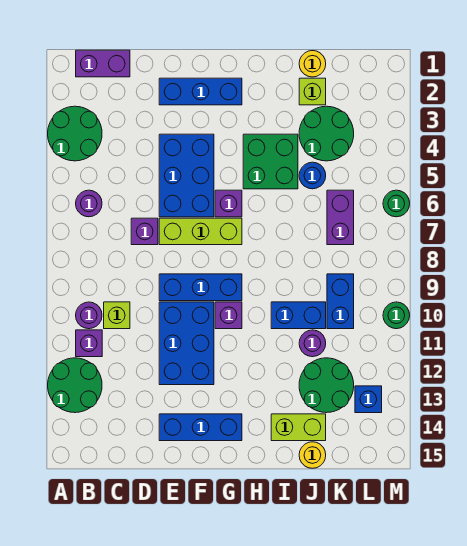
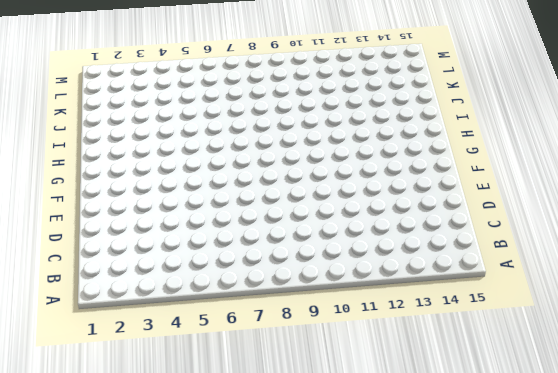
none -> green round brick A3:B4 level 1
none -> green round brick A12:B13 level 1
none -> purple brick B1:C1 level 1
none -> purple round brick B6 level 1

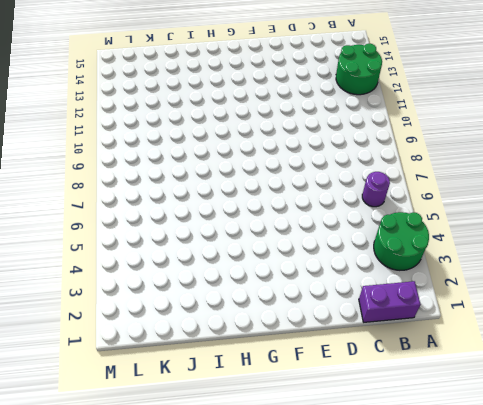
none -> purple round brick B10 level 1
none -> purple brick B11 level 1
none -> lime brick C10 level 1
none -> purple brick D7 level 1

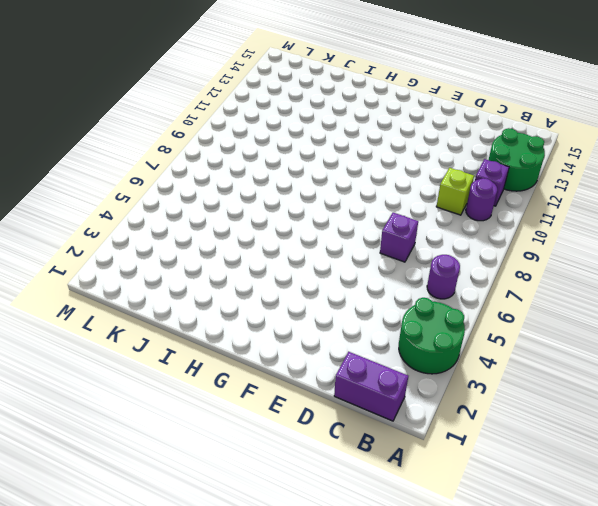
none -> blue brick E2:G2 level 1
none -> blue brick E4:F6 level 1
none -> lime brick E7:G7 level 1
none -> blue brick E9:G9 level 1

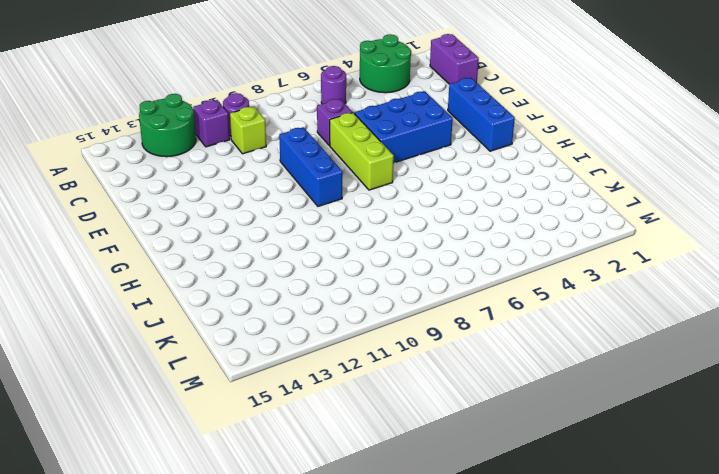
none -> blue brick E10:F12 level 1
none -> blue brick E14:G14 level 1
none -> purple brick G6 level 1
none -> purple brick G10 level 1

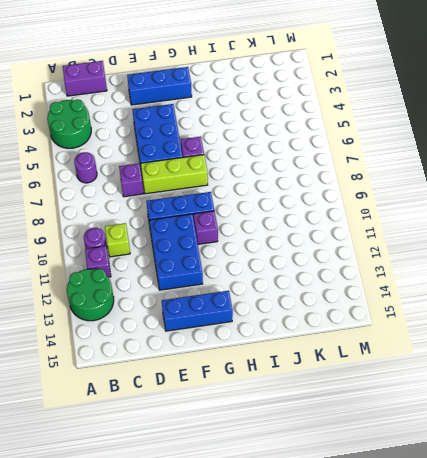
none -> green brick H4:I5 level 1
none -> blue brick I10:J10 level 1
none -> lime brick I14:J14 level 1
none -> yellow round brick J1 level 1

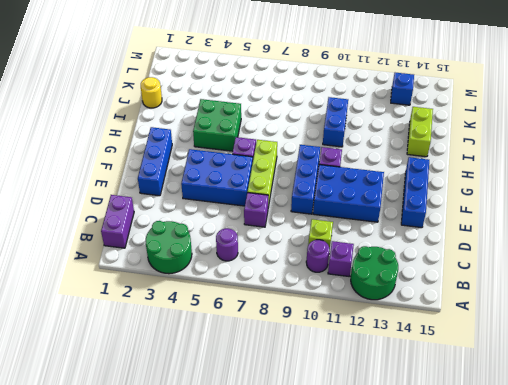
none -> lime brick J2 level 1
none -> green round brick J3:K4 level 1
none -> blue round brick J5 level 1
none -> purple round brick J11 level 1

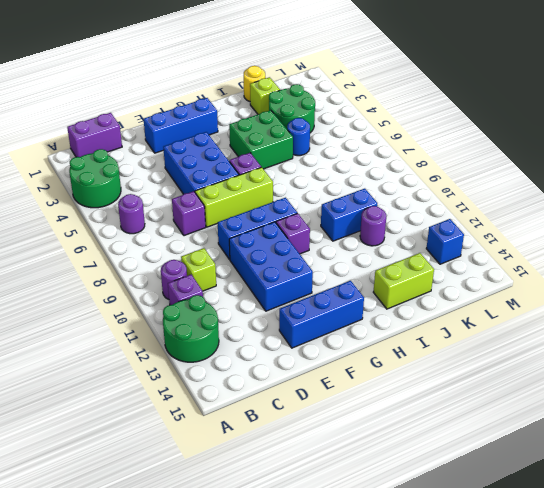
none -> green round brick J12:K13 level 1
none -> yellow round brick J15 level 1
none -> purple brick K6:K7 level 1
none -> blue brick K9:K10 level 1

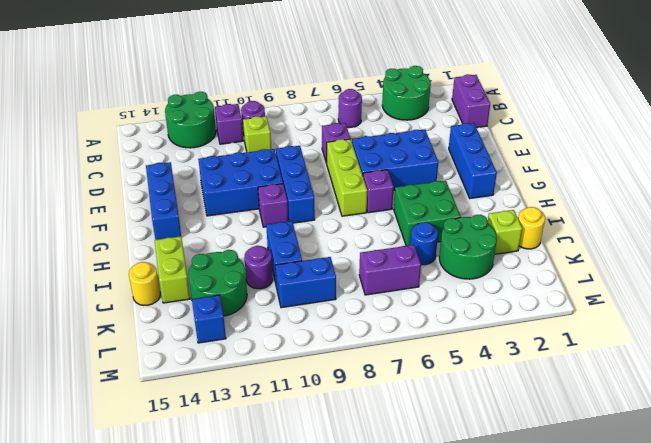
none -> green round brick M6 level 1
none -> green round brick M10 level 1

